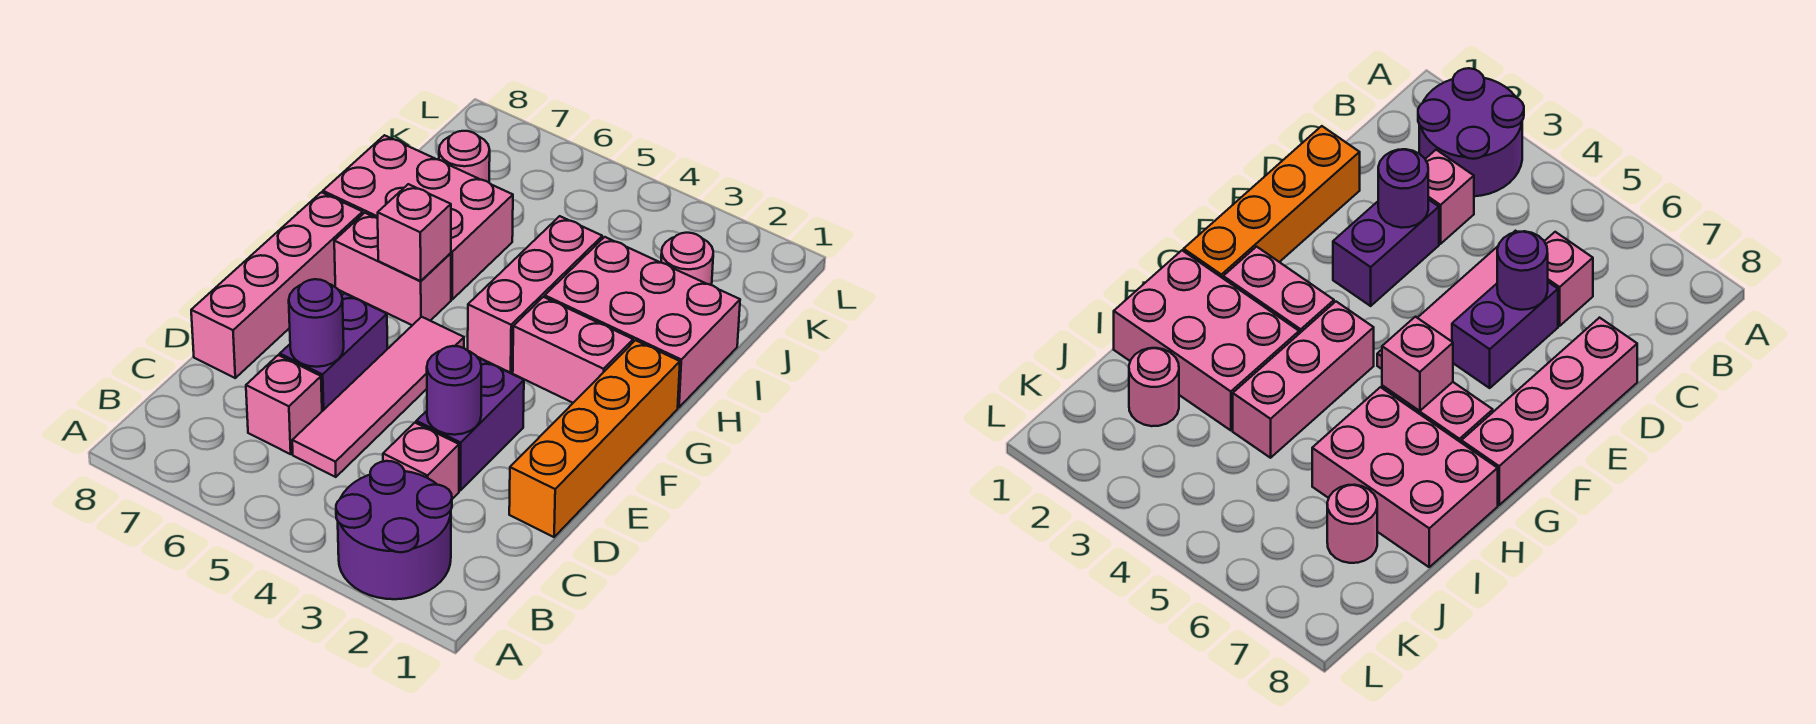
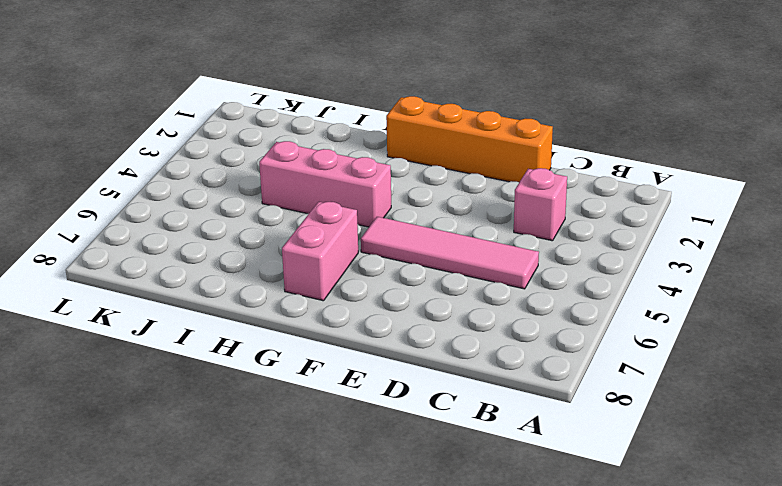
none -> purple round brick A2:B3 level 1
none -> pink brick C6 level 1
none -> purple brick D3:E3 level 1

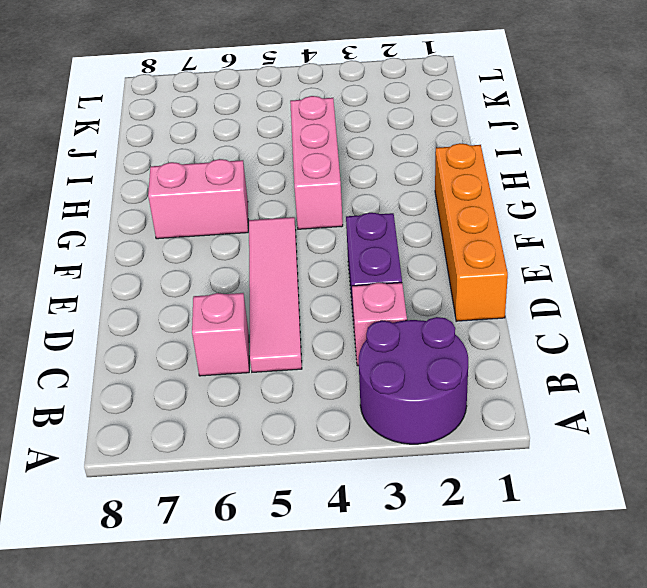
none -> purple brick D6:E6 level 1
none -> pink brick D8:G8 level 1
none -> pink brick G2:G3 level 1

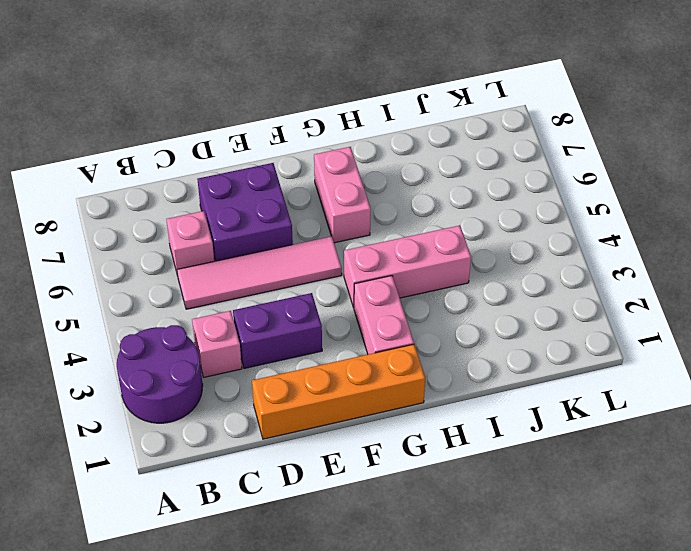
purple brick D6:E7 level 1 -> purple brick D6:E6 level 1
none -> pink brick D8:G8 level 1
none -> pink brick H1:I3 level 1
none -> pink brick H6:I8 level 1

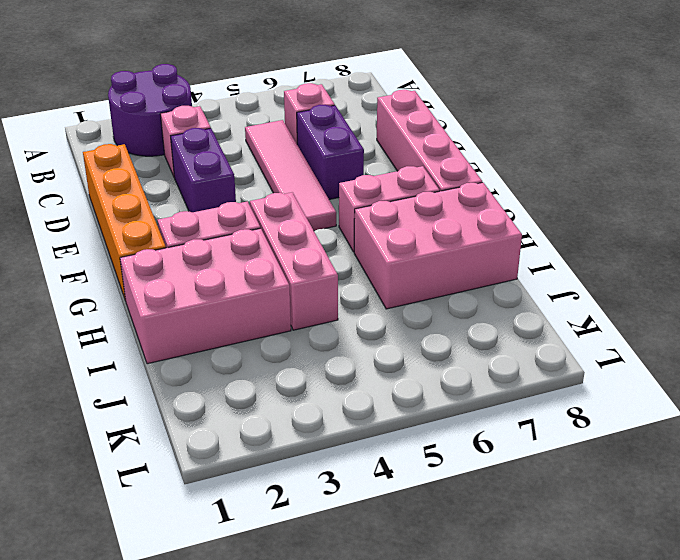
none -> pink round brick J2 level 1
none -> pink round brick J7 level 1
none -> purple round brick D3 level 2

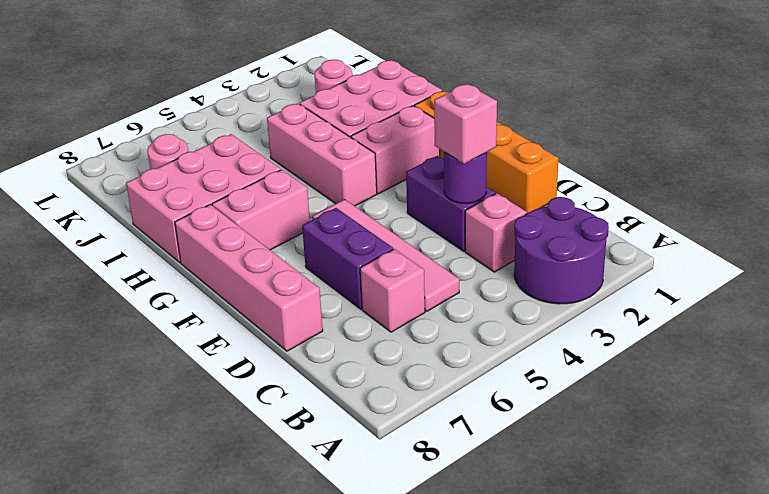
pink brick D3 level 3 -> pink brick G6 level 2
none -> purple round brick D6 level 2

